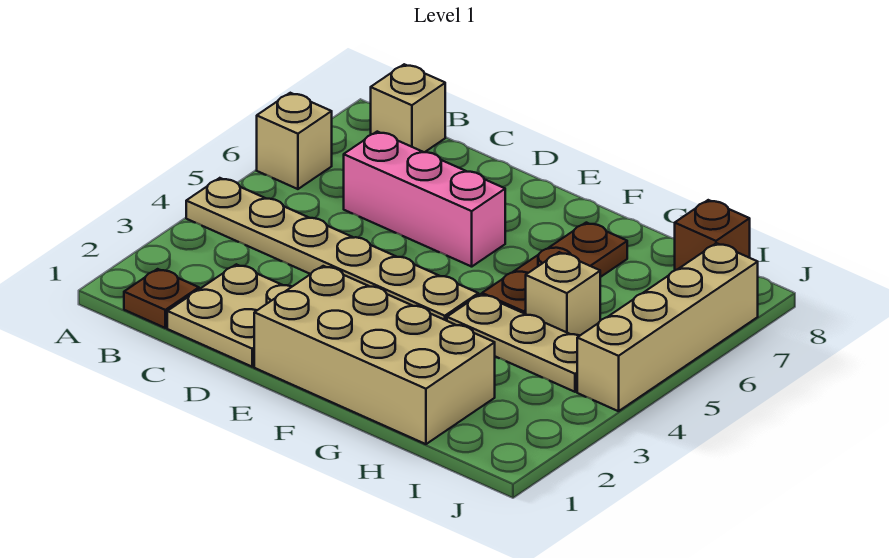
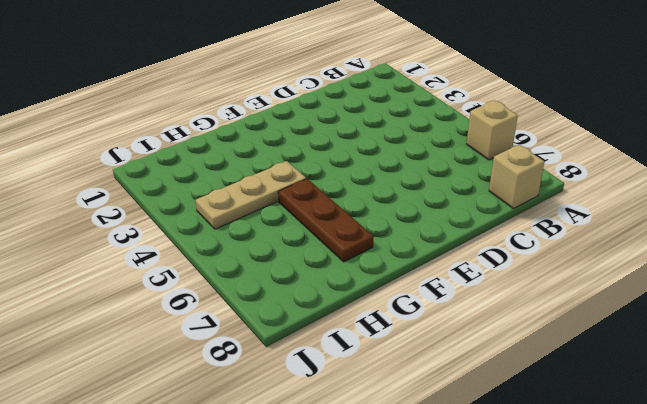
none -> tan plate A4:F4 level 1
none -> brown plate B1 level 1
none -> tan plate C1:D2 level 1

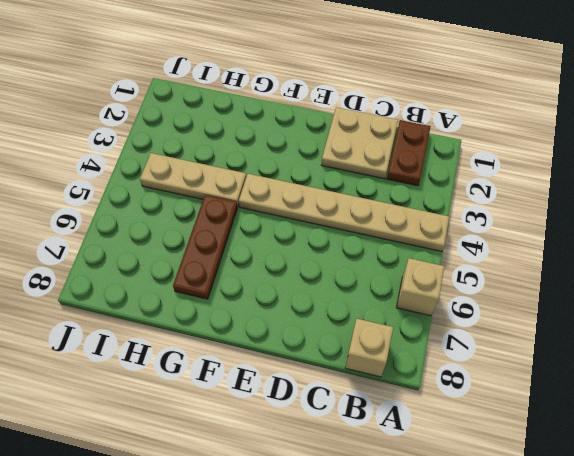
brown plate B1:B2 level 1 -> brown plate B1 level 1
none -> pink brick C6:E6 level 1
none -> tan brick E1:H2 level 1
none -> tan brick H5 level 1

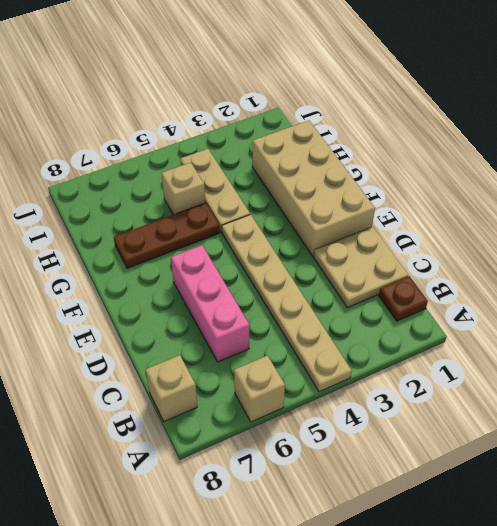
none -> brown brick I8 level 1
none -> tan brick J4:J7 level 1

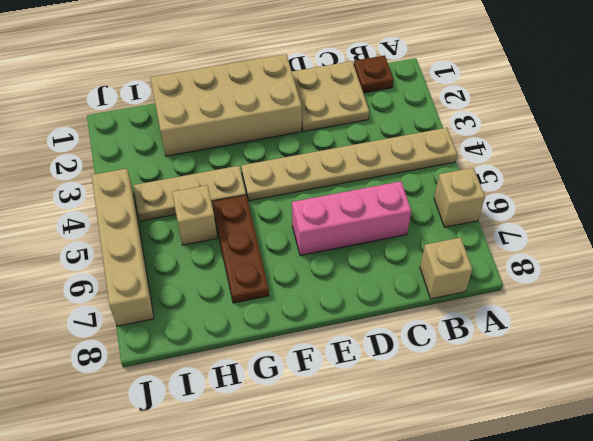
none -> brown brick I8 level 1

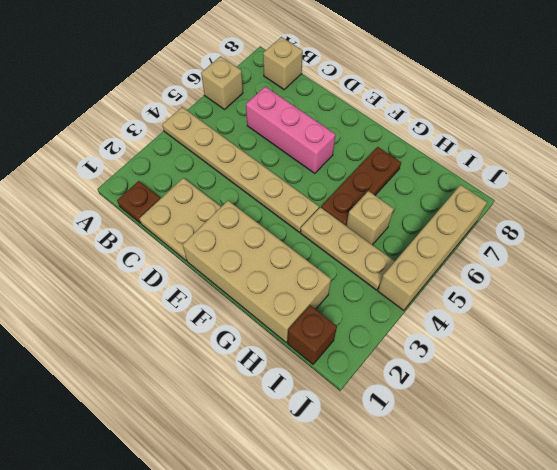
brown brick I1 level 1 -> brown brick I8 level 1

